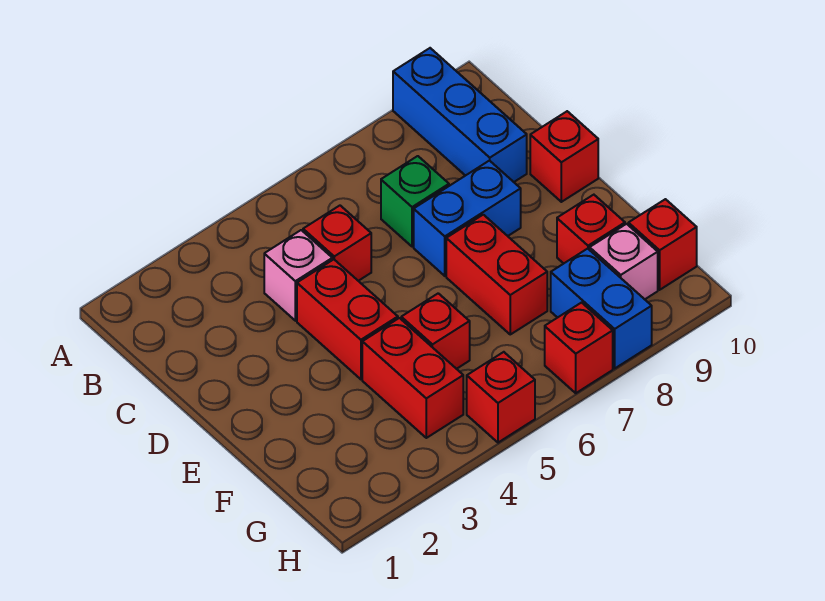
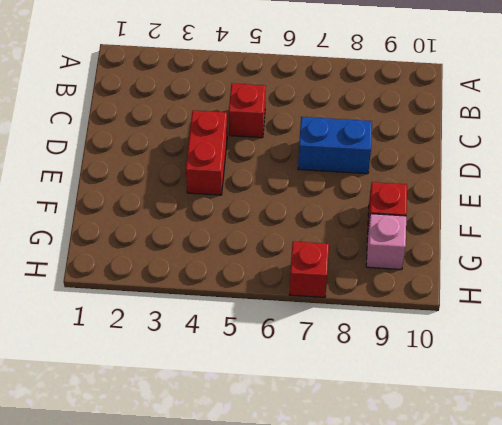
none -> blue brick A9:C9 level 1
none -> pink brick C4 level 1
none -> green brick C7 level 1

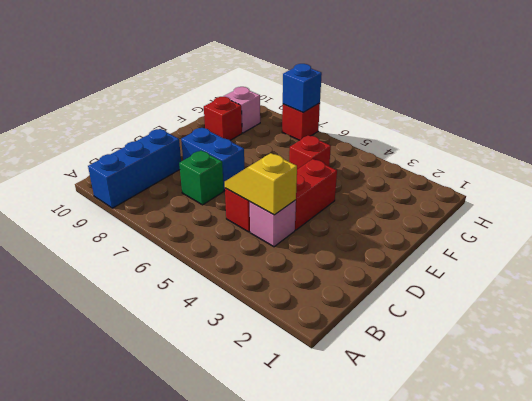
yellow slope C4:C5 level 2 top 4 -> none
blue brick H7 level 2 -> none
none -> red brick D10 level 1
none -> red brick E7:F7 level 1
none -> red brick F4:G4 level 1

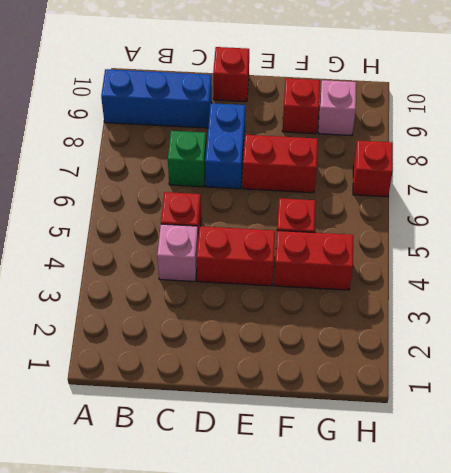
none -> blue brick G8:H8 level 1
none -> red brick G10 level 1
none -> red brick H5 level 1

